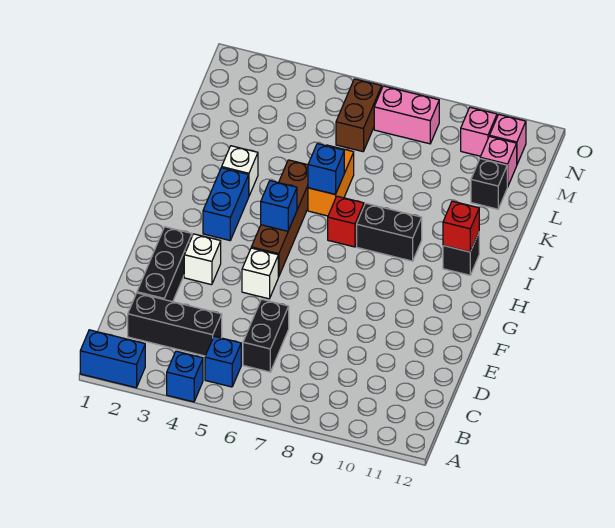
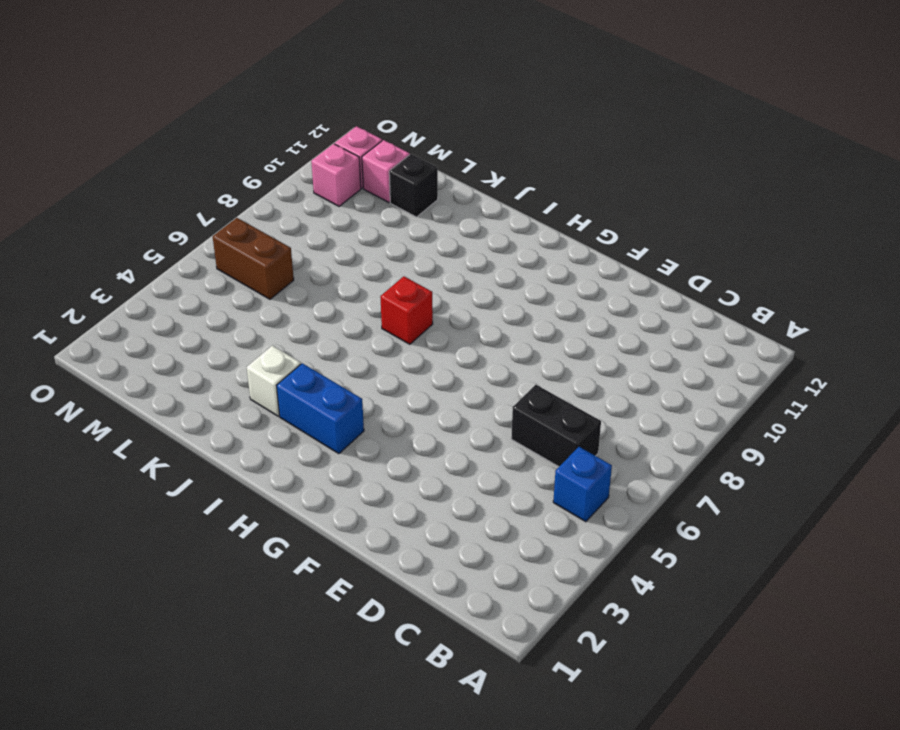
none -> blue brick A1:A2 level 1
none -> blue brick A4 level 1
none -> black brick C2:C4 level 1

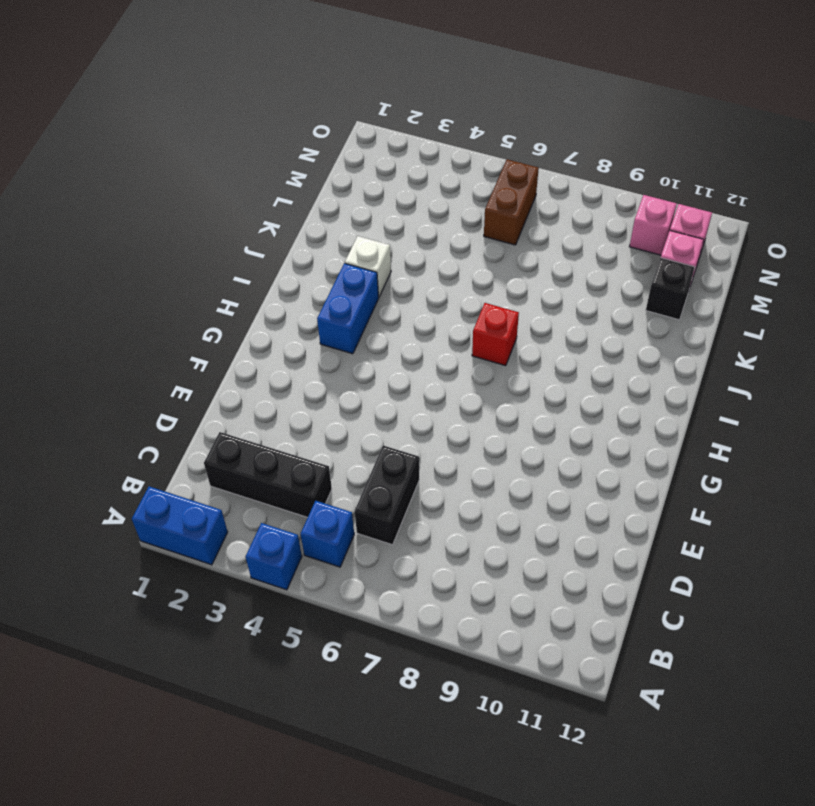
none -> black brick D2:F2 level 1
none -> white brick F3 level 1
none -> white brick F5 level 1

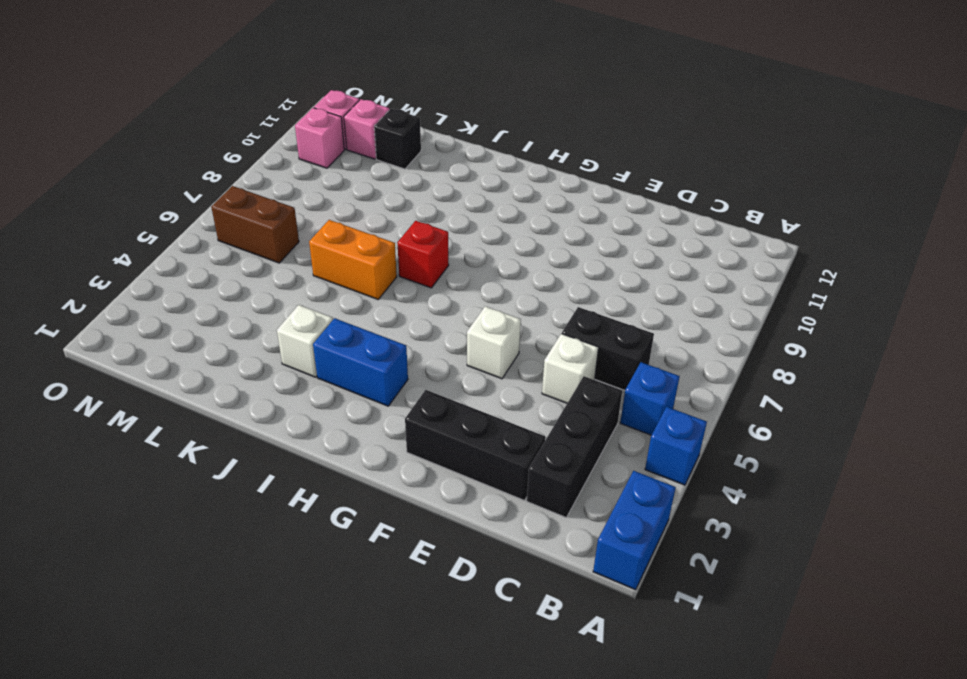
white brick D5 level 1 -> white brick F3 level 1
none -> brown brick G5:J5 level 1
none -> black brick I8:I9 level 1
none -> black brick I11 level 1

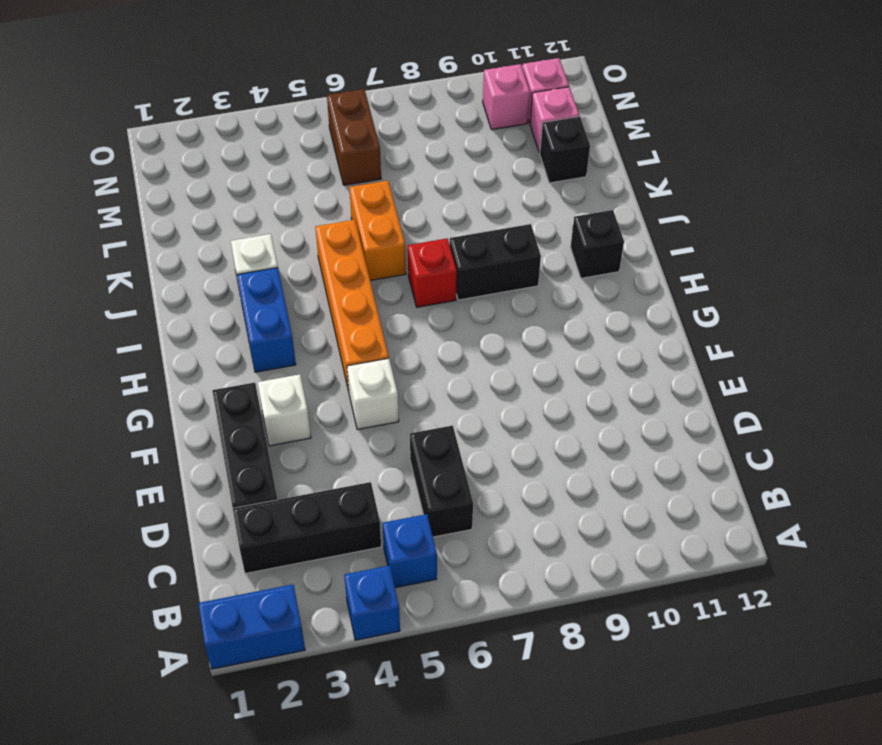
orange brick G5:J5 level 1 -> brown brick G5:J5 level 1
none -> pink brick N7:N8 level 1
none -> blue brick H5 level 2
none -> red brick I11 level 2

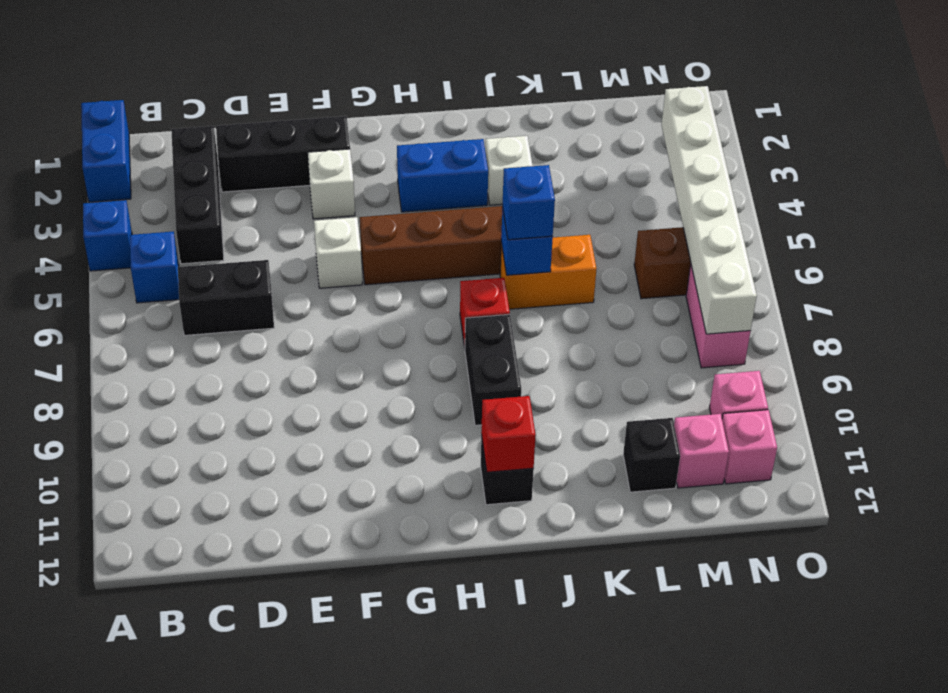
blue brick J6 level 3 -> blue brick H5 level 2
white brick N3:N8 level 2 -> none

